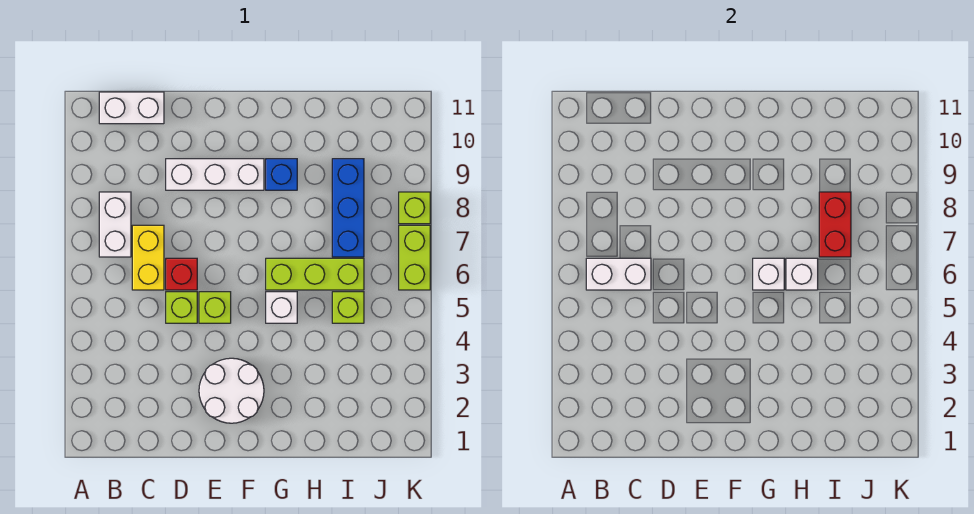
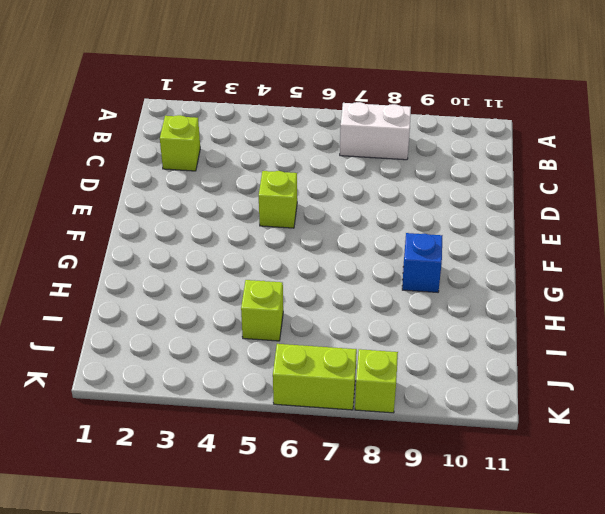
lime brick C2 level 1 -> lime brick D5 level 1
none -> white brick B11:C11 level 1
none -> yellow brick C6:C7 level 1
none -> red brick D6 level 1

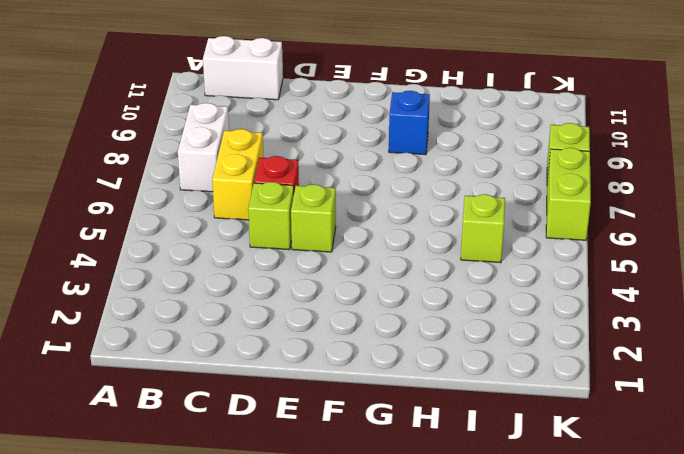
none -> white brick D9:F9 level 1
none -> white round brick E2:F3 level 1
none -> white brick G5 level 1

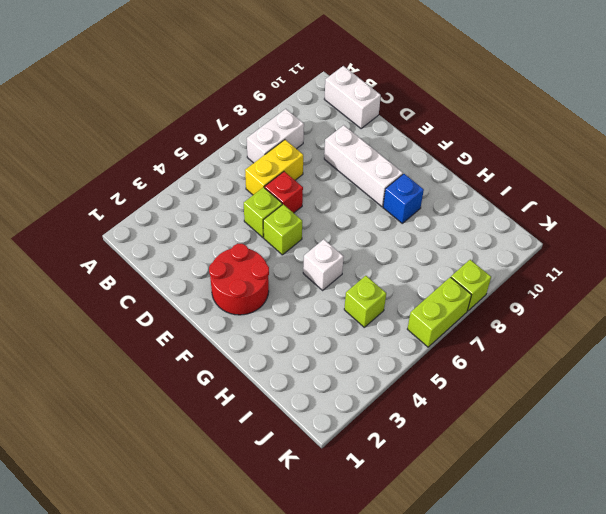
red round brick E2:F3 level 1 -> white round brick E2:F3 level 1
none -> lime brick G6:I6 level 1
none -> blue brick I7:I9 level 1
none -> white brick B6:C6 level 2

